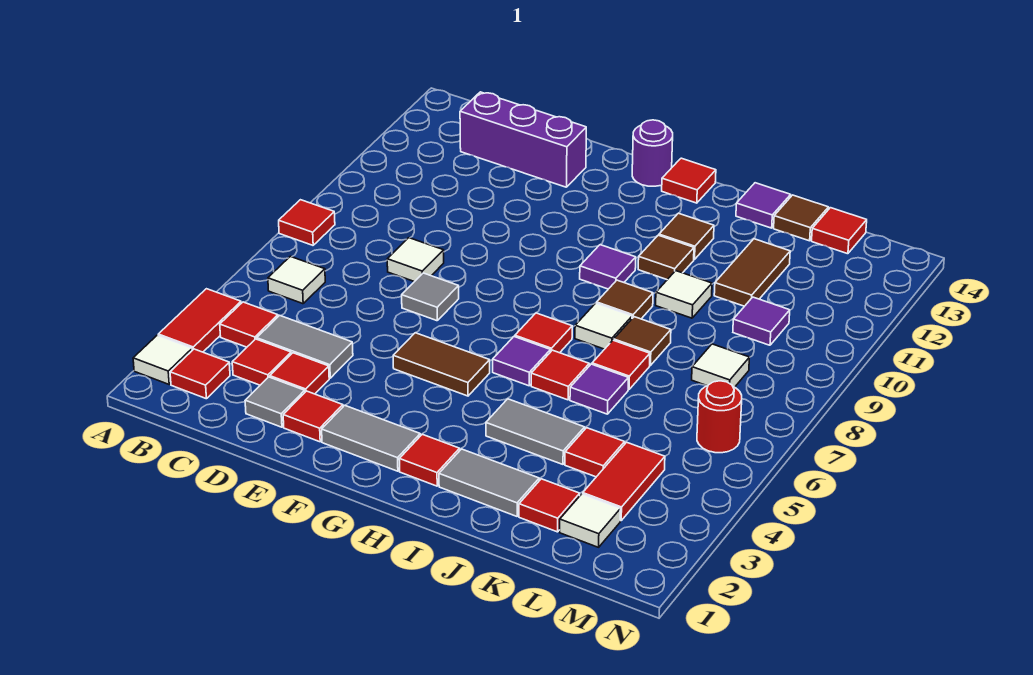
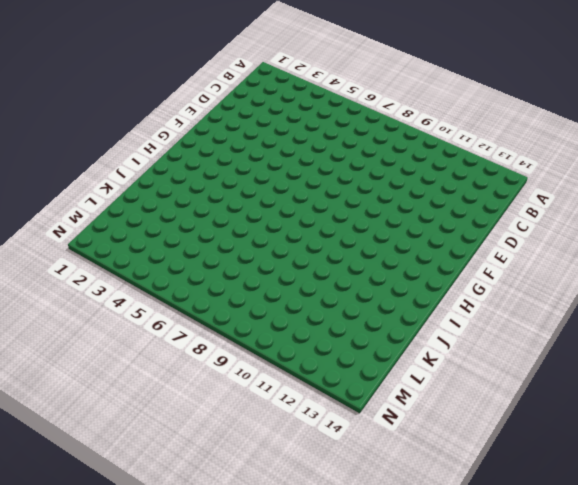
none -> white tile A2 level 1
none -> red tile A3:A4 level 1
none -> red tile A8 level 1
none -> red tile B2 level 1

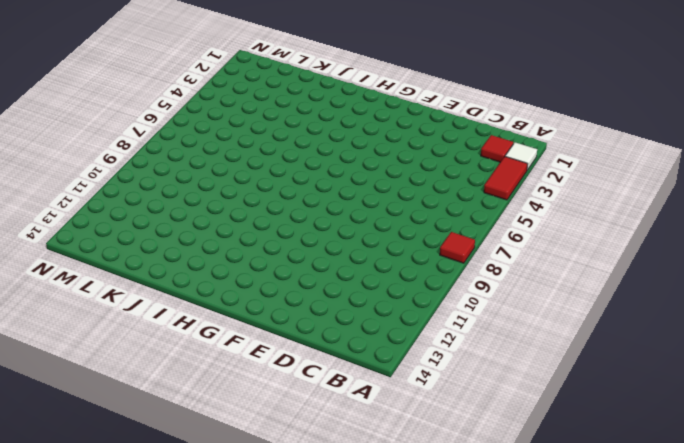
none -> red tile B4 level 1
none -> white tile B6 level 1
none -> red tile C3 level 1
none -> grey tile C4:D4 level 1

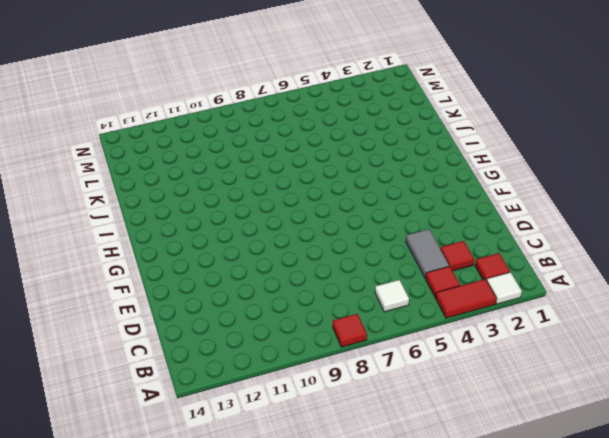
none -> purple brick C13:E13 level 1
none -> grey tile D2 level 1
none -> red tile D3 level 1
none -> white tile D8 level 1

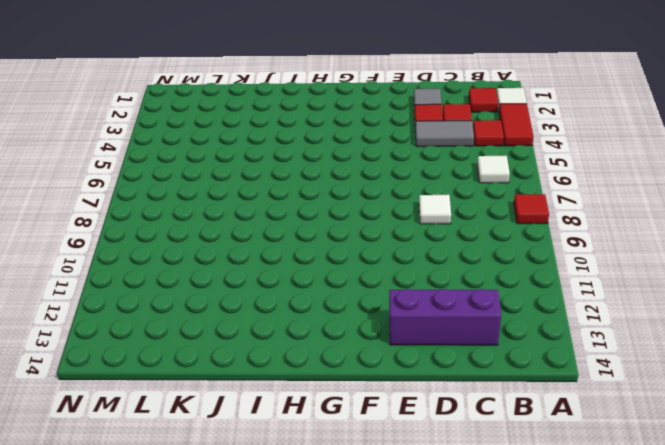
none -> red tile E2 level 1
none -> grey tile E7 level 1
none -> grey tile F2:G2 level 1
none -> brown tile F5:G5 level 1

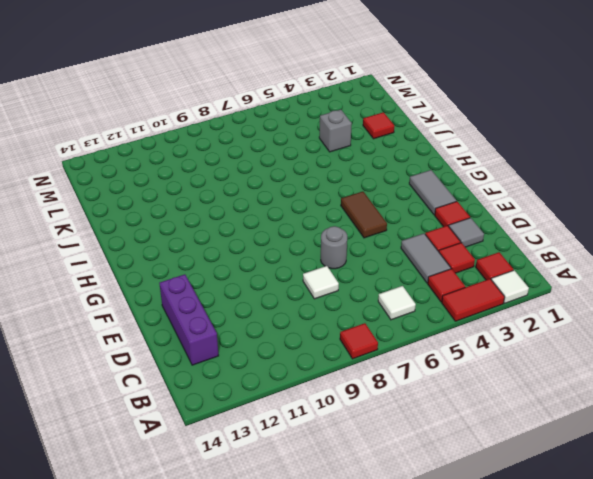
grey round brick E7 level 1 -> grey tile E7 level 1
grey brick K4 level 1 -> red tile K4 level 1
none -> purple round brick G14 level 1
none -> red tile H2 level 1
none -> purple tile H6 level 1
none -> red tile H7 level 1

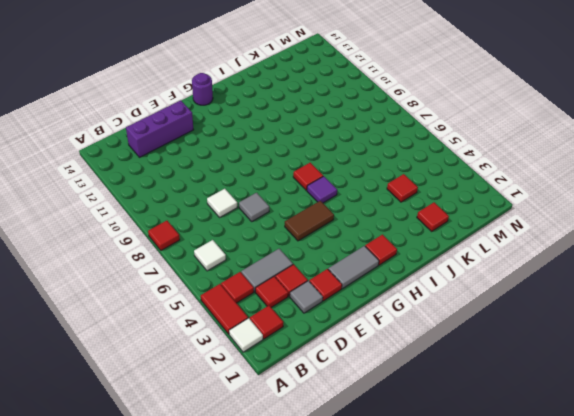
none -> purple tile H10 level 1
none -> red tile H14 level 1
none -> grey tile I2:J2 level 1
none -> grey tile I4:J4 level 1

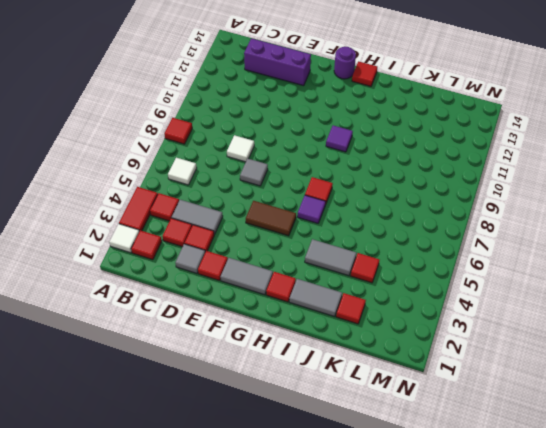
none -> red tile I6 level 1
none -> white tile I8 level 1
none -> brown tile I9 level 1
none -> brown tile I11 level 1

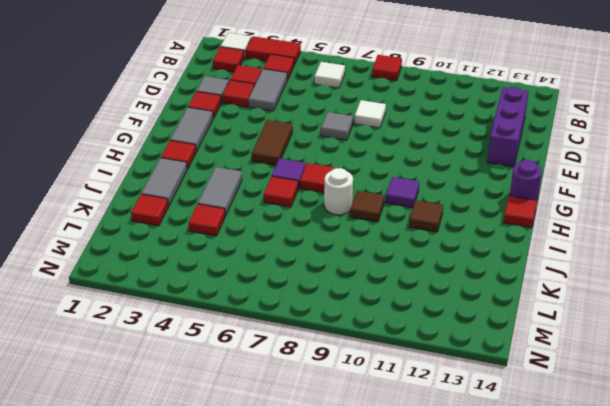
white round brick I8 level 1 -> white tile I8 level 1
none -> brown tile I12 level 1
none -> purple tile J6 level 1
none -> red tile J7 level 1
none -> brown tile J8 level 1

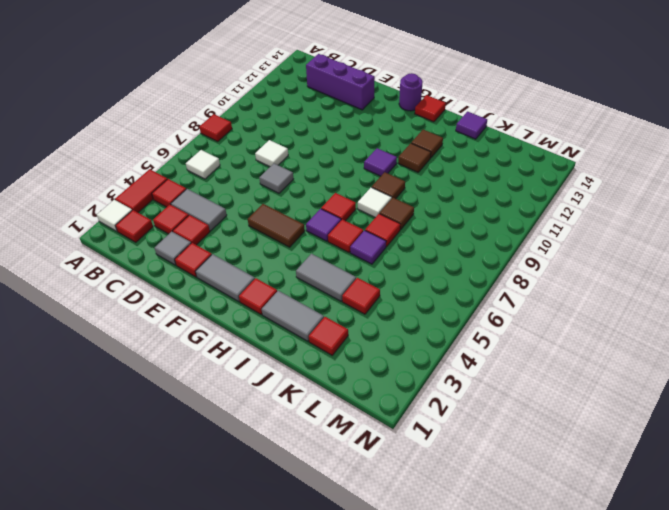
none -> white tile J10 level 1
none -> brown tile K11:K12 level 1
none -> brown tile K14 level 1
none -> white tile L2 level 1

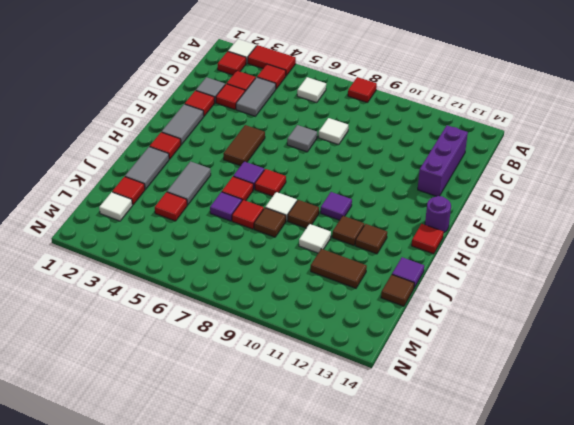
none -> red tile L3:L4 level 1
none -> white tile L8 level 1
none -> purple tile L10 level 1
none -> red tile L14 level 1

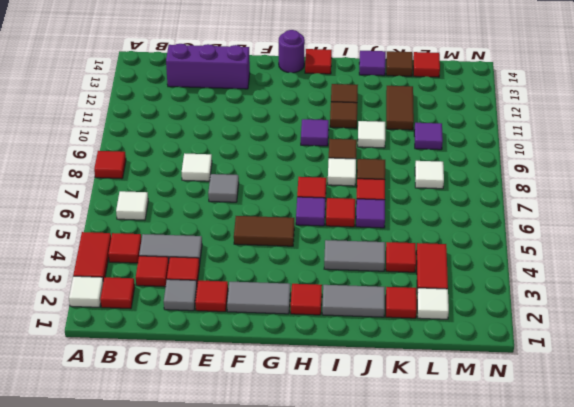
none -> red round brick M6 level 1

